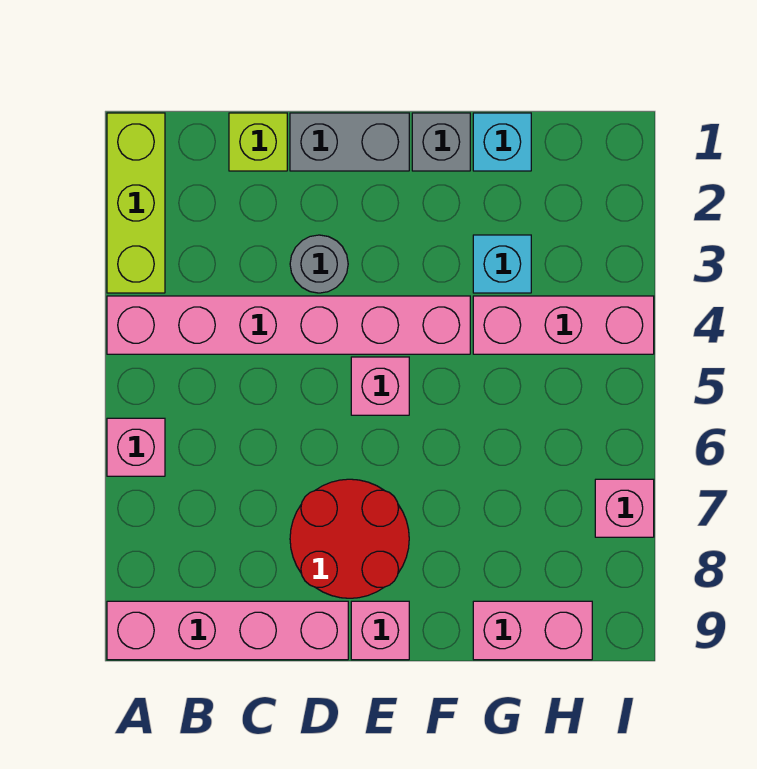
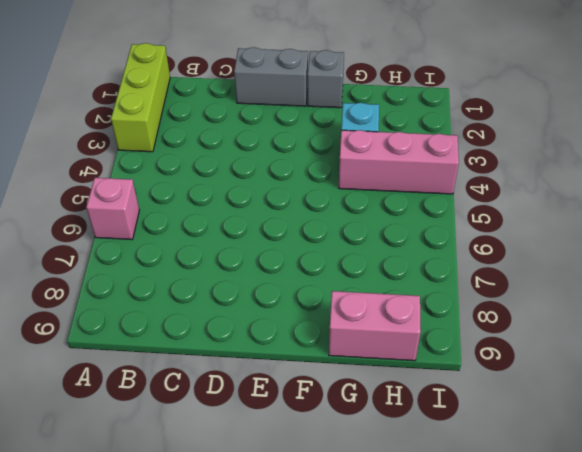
none -> pink brick A4:F4 level 1
none -> pink brick A9:D9 level 1
none -> lime brick C1 level 1

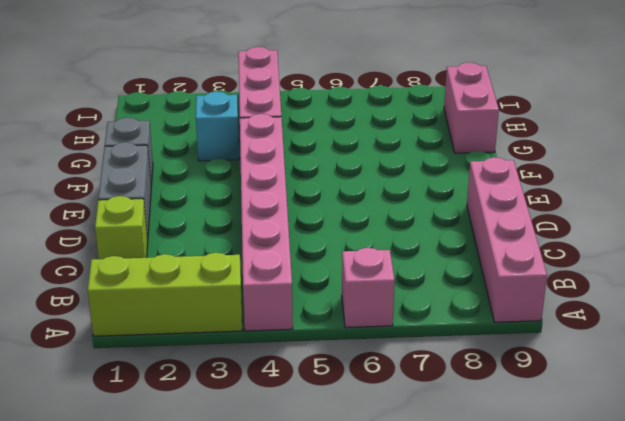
none -> grey round brick D3 level 1
none -> red round brick D7:E8 level 1
none -> pink brick E5 level 1

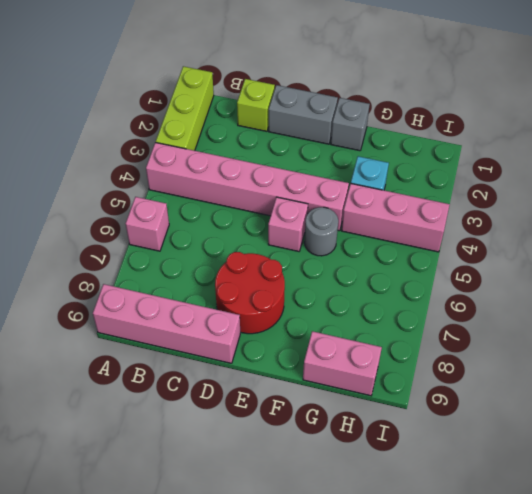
grey round brick F5 level 1 -> grey round brick D3 level 1
none -> pink brick E9 level 1
none -> cyan brick G1 level 1
none -> pink brick I7 level 1

